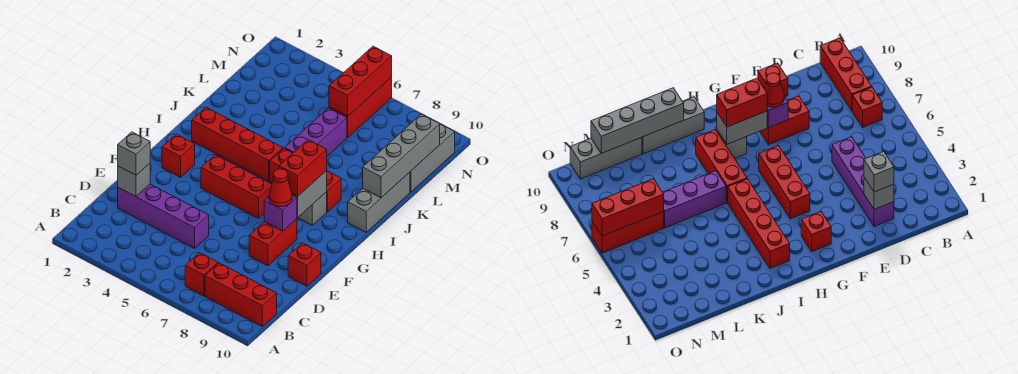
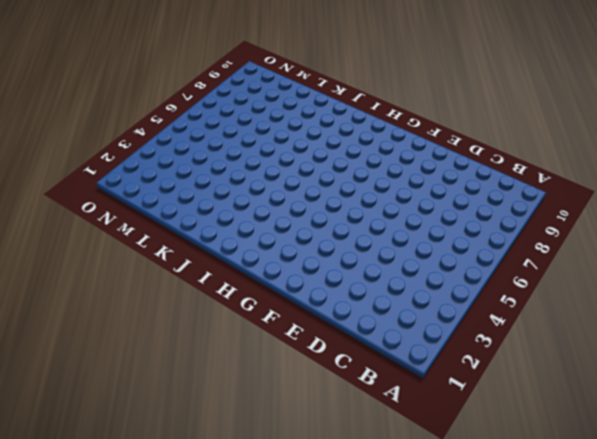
none -> red brick B7 level 1
none -> red brick B8:B10 level 1
none -> purple brick D2:D5 level 1

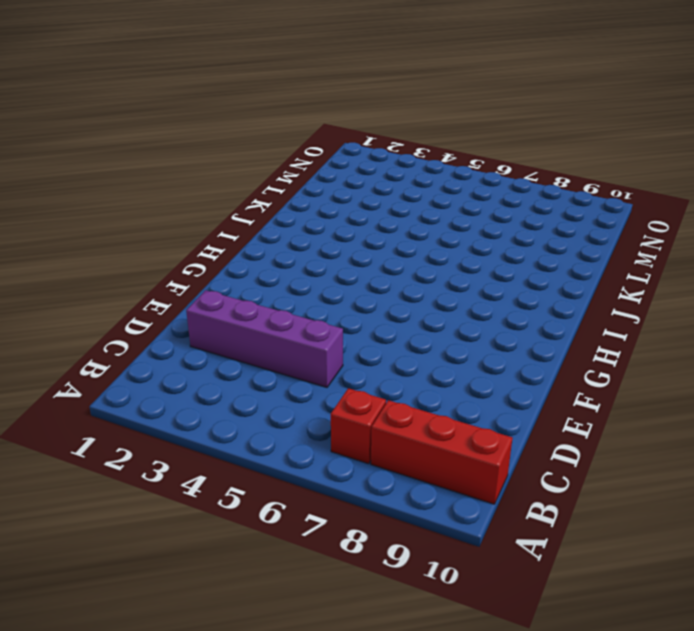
none -> red brick E8:F8 level 1
none -> red brick E10 level 1
none -> red brick G2 level 1

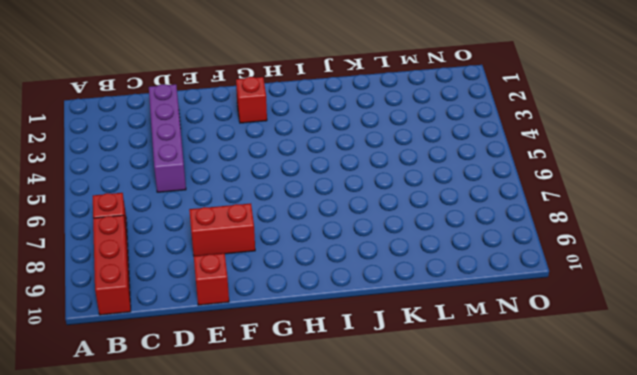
none -> red brick G4:G6 level 1
none -> grey brick H8 level 1
none -> red brick I2:I5 level 1

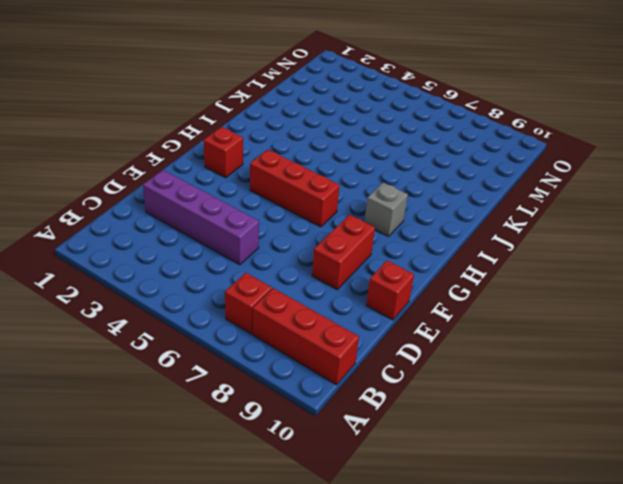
none -> red brick I2:I5 level 1
none -> red brick I6:I8 level 1
none -> grey brick I10:K10 level 1

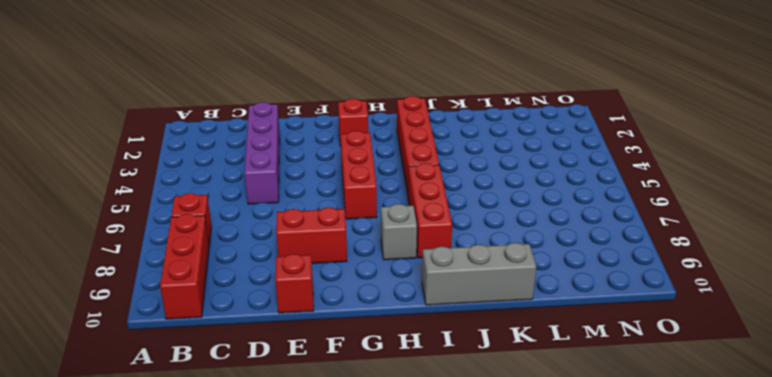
none -> purple brick J6:L6 level 1
none -> grey brick L10:N10 level 1
none -> red brick M6:O6 level 1

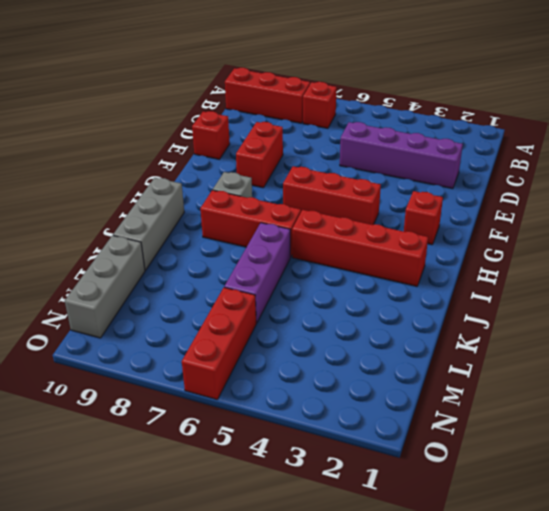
none -> grey brick D2 level 2
none -> purple brick F8 level 2
none -> grey brick G8:H8 level 2

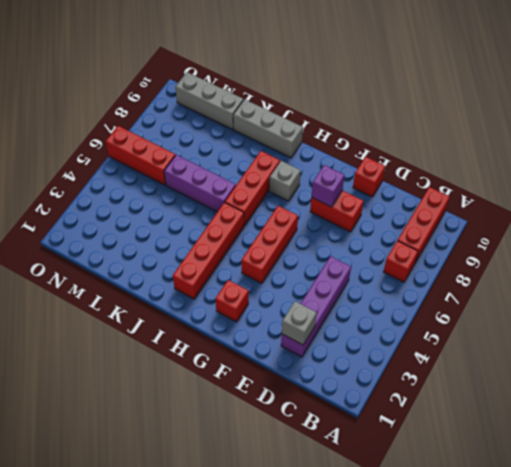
none -> grey brick G8:H8 level 2
none -> grey brick J10:M10 level 2
none -> red brick M6:O6 level 2

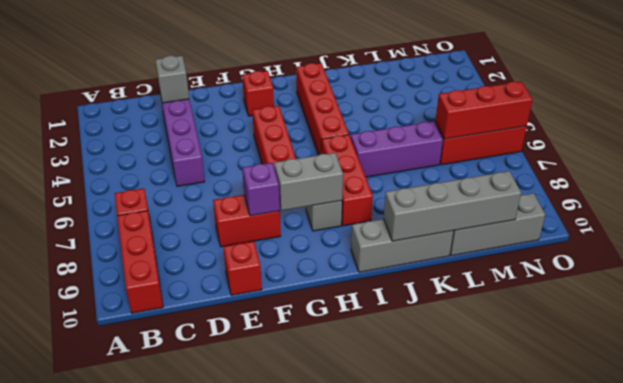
none -> grey brick D2 level 3
none -> red cone F8 level 3
none -> red brick G8:H8 level 3

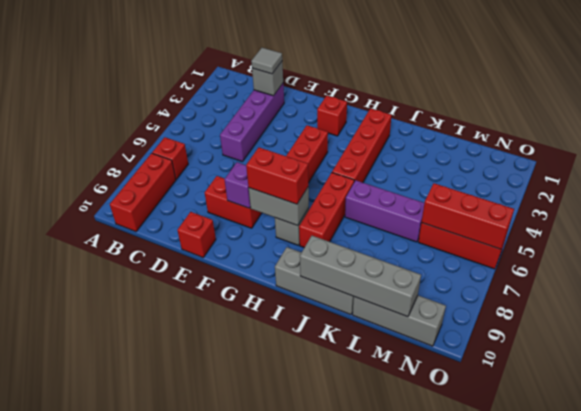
grey tile D2 level 3 -> grey brick D2 level 3
none -> red cone F8 level 3

